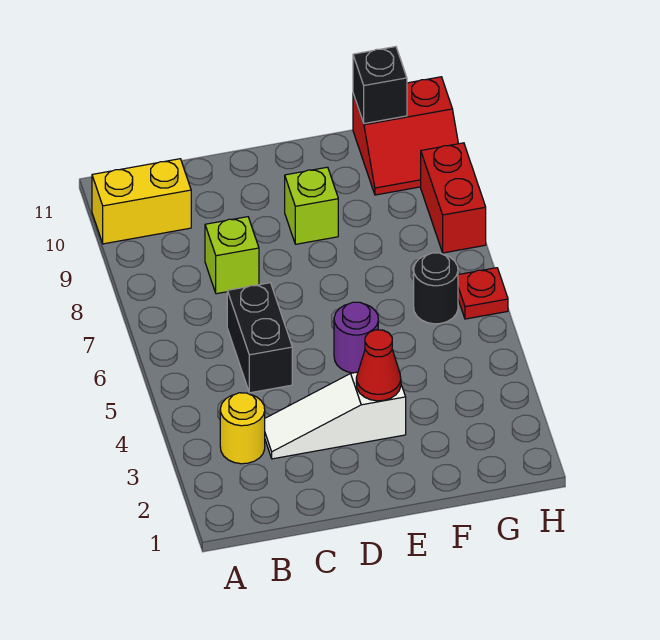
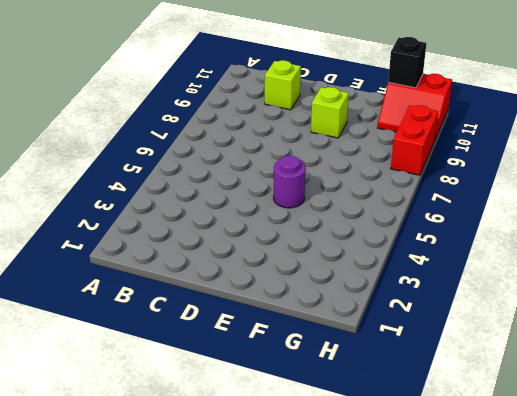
lime brick C10 level 1 -> lime brick C8 level 1
none -> yellow brick A10:B10 level 1
none -> yellow round brick B3 level 1
none -> white slope C3:E3 level 1 top E

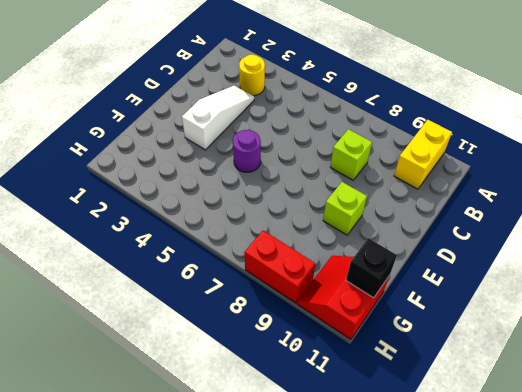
none -> black brick C5:C6 level 1
none -> black round brick G6 level 1
none -> red plate H6 level 1

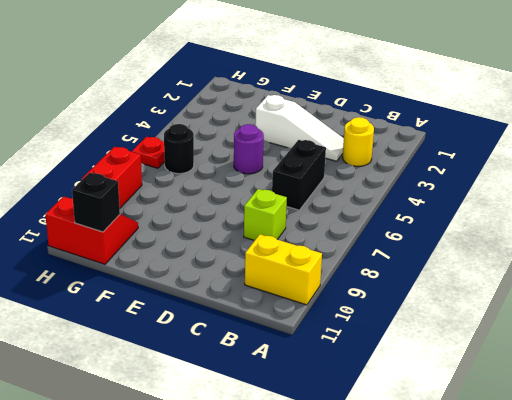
none -> lime brick E9 level 1
none -> red cone E3 level 2

